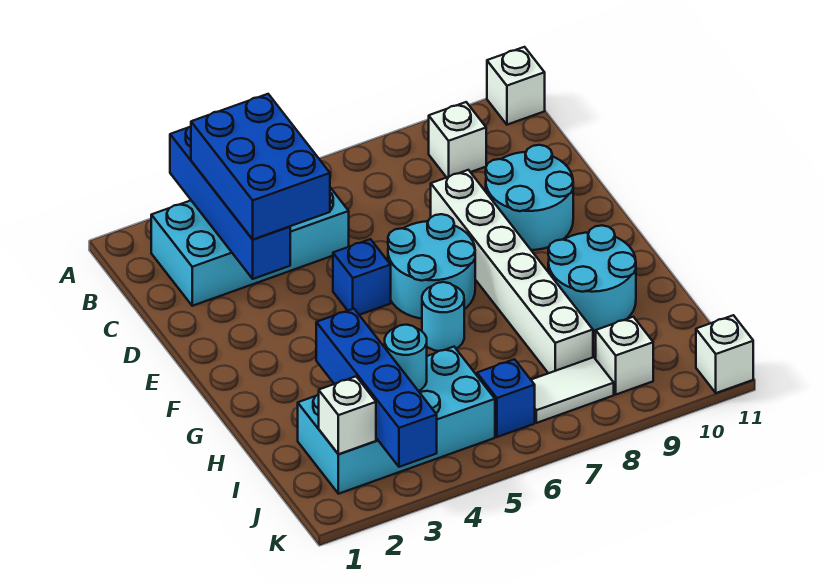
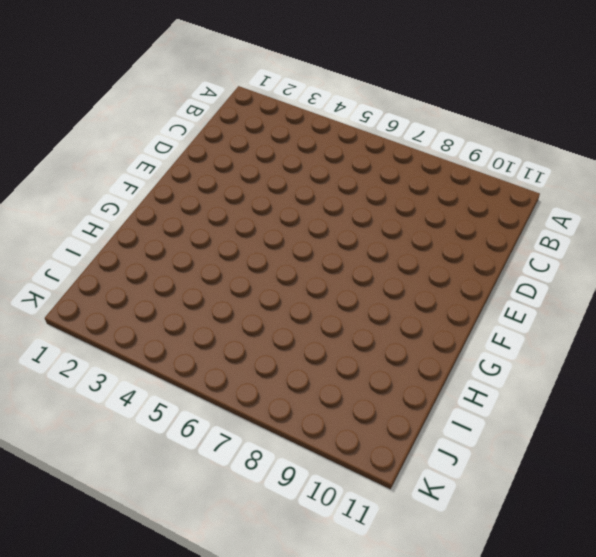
none -> white brick A11 level 1
none -> cyan brick B2:C5 level 1
none -> white brick B9 level 1

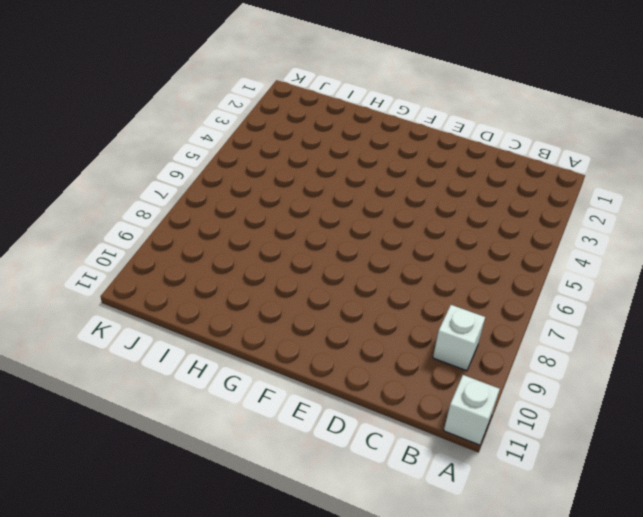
none -> cyan brick B2:C5 level 1
none -> white brick D8:I8 level 1
none -> cyan round brick D9:E10 level 1

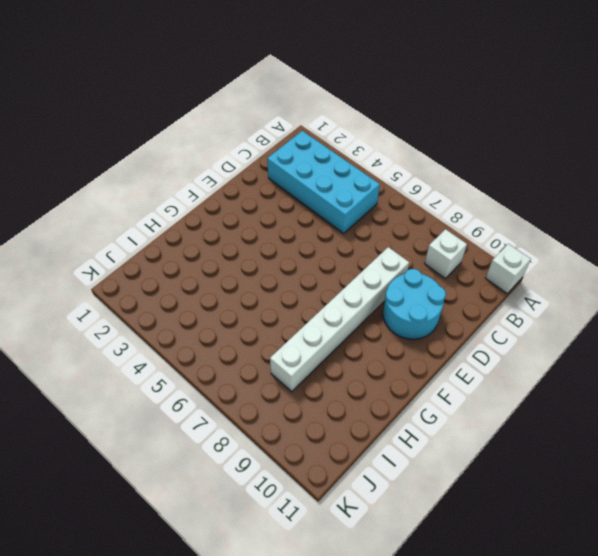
none -> blue brick E5 level 1
none -> cyan round brick E6:F7 level 1
none -> cyan round brick G6 level 1

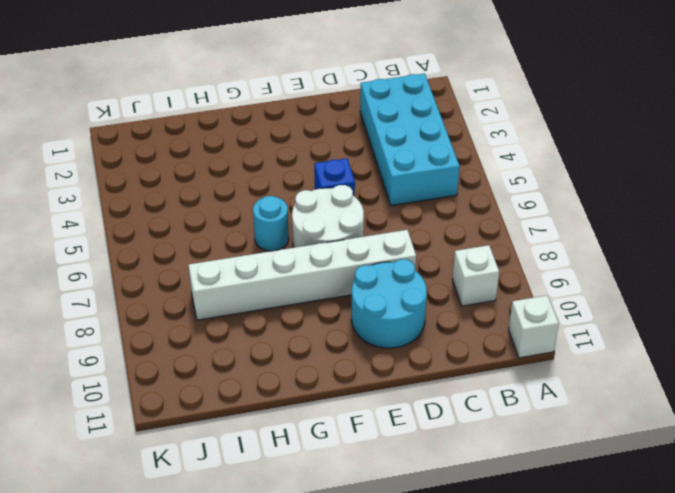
white round brick E6:F7 level 1 -> cyan round brick E6:F7 level 1
none -> cyan round brick G9:H10 level 1
none -> cyan brick I2:J5 level 1
none -> blue brick J6 level 1

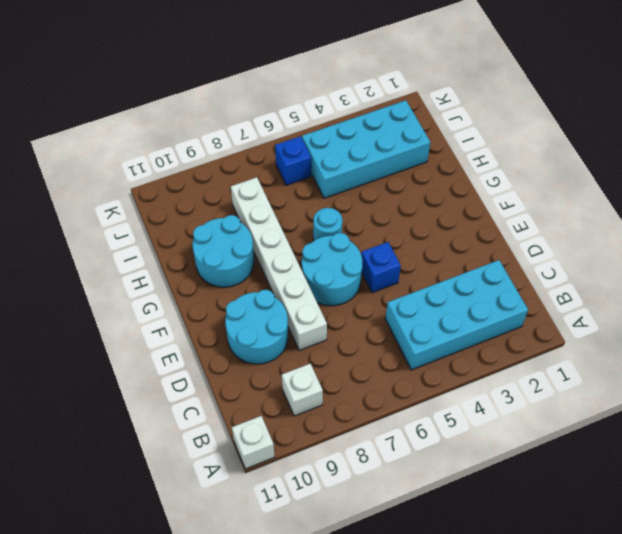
none -> white tile J7:J8 level 1
none -> white brick J9 level 1
none -> white brick K11 level 1

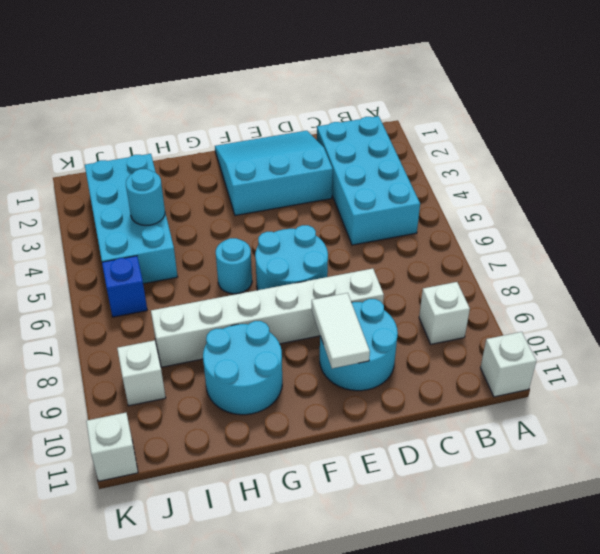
cyan slope D1:F3 level 1 top 3 -> none
white tile E9:E10 level 2 -> white tile J7:J8 level 1
none -> blue brick E5 level 1
none -> blue brick A3:D3 level 2
none -> blue brick H3:K3 level 2

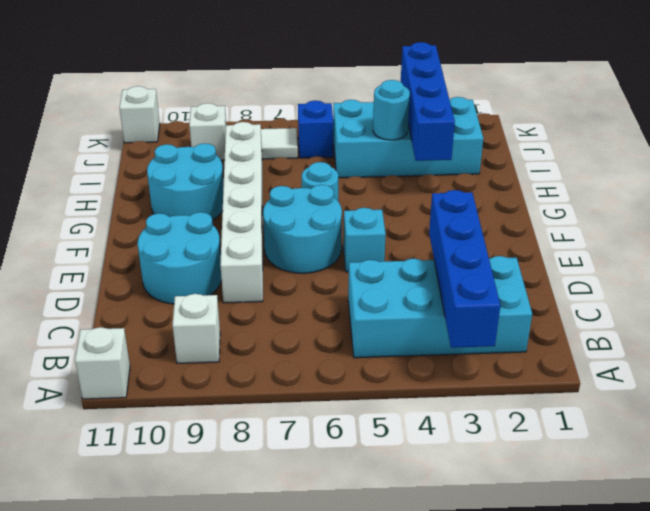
cyan brick E5 level 1 -> blue brick E5 level 1
none -> white brick J2 level 2
none -> blue brick B3:D4 level 3

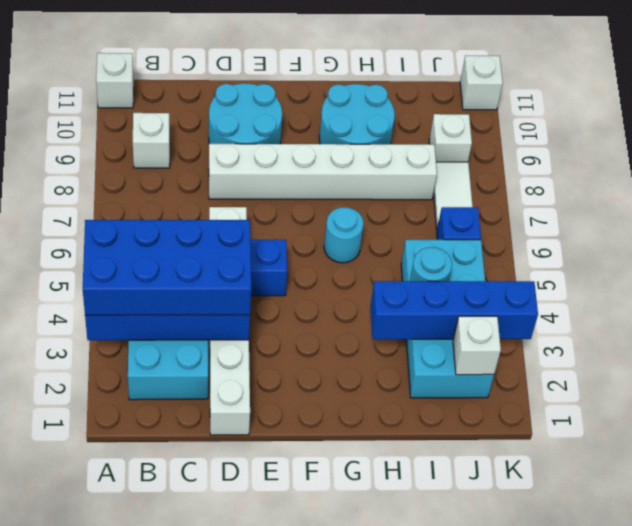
blue brick A3:D4 level 3 -> blue brick B3:D4 level 3
white brick D1:D6 level 1 -> none
none -> cyan round brick E6:F7 level 1

